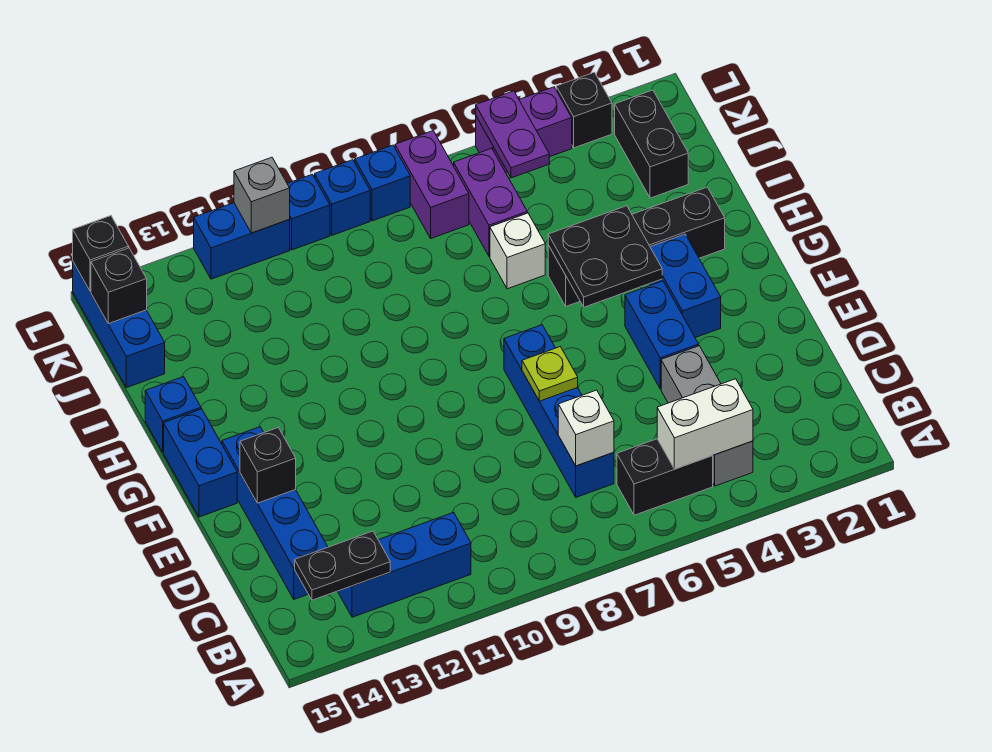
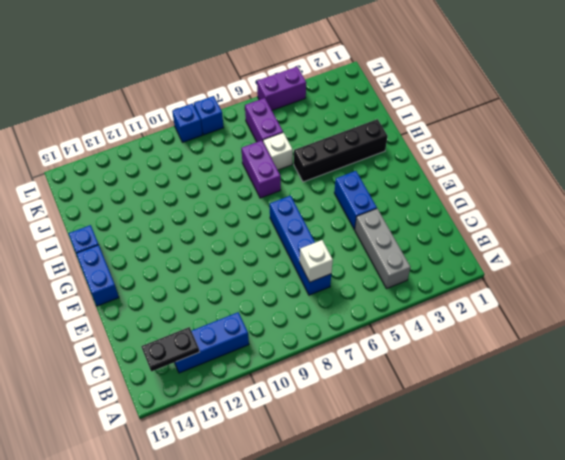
purple brick H7:I7 level 1 -> purple brick K7:L7 level 1
none -> black brick B5:B6 level 1
none -> blue brick C14:F14 level 1
none -> blue brick F3:G3 level 1
none -> black brick J2:K2 level 1

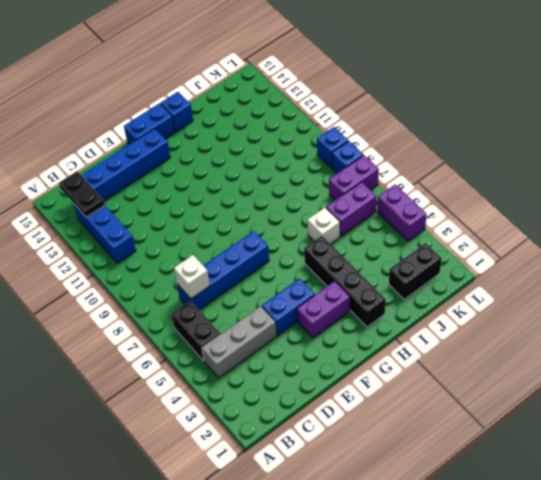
purple brick F3:G3 level 1 -> blue brick F3:G3 level 1
none -> blue brick J15:L15 level 1
none -> black brick L3 level 1
none -> blue brick L10 level 1
none -> blue brick L11:L12 level 1

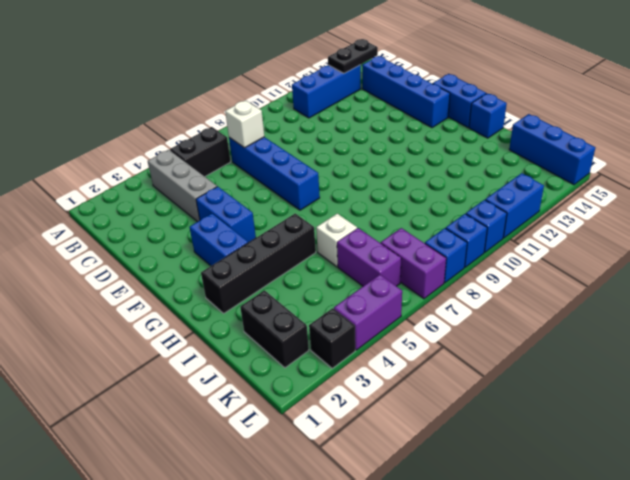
none -> white brick B4:B5 level 2
none -> lime plate E7 level 2
none -> black brick E14 level 2
none -> black plate G4:H5 level 2

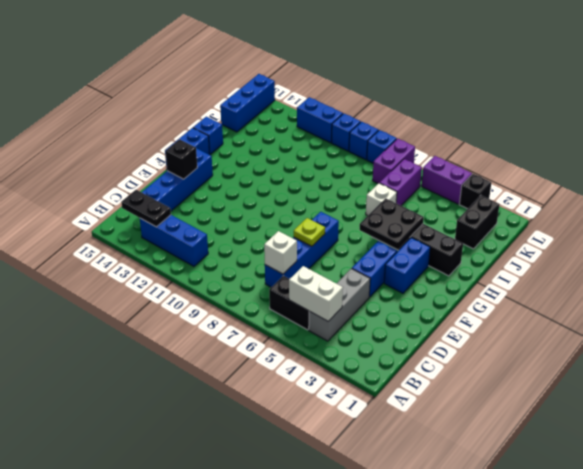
none -> purple plate K5:L5 level 2
none -> black brick K15 level 2
none -> grey brick L11 level 2
none -> black brick L15 level 2

